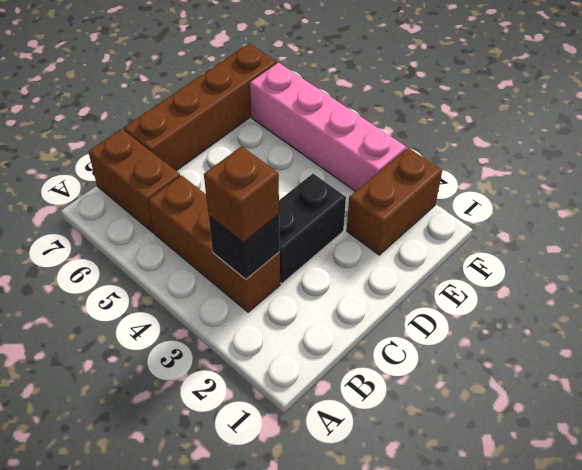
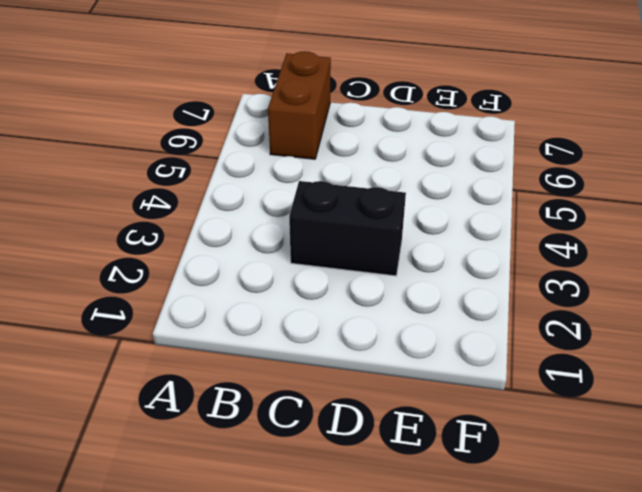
none -> brown brick B3:B5 level 1
none -> brown brick C7:F7 level 1

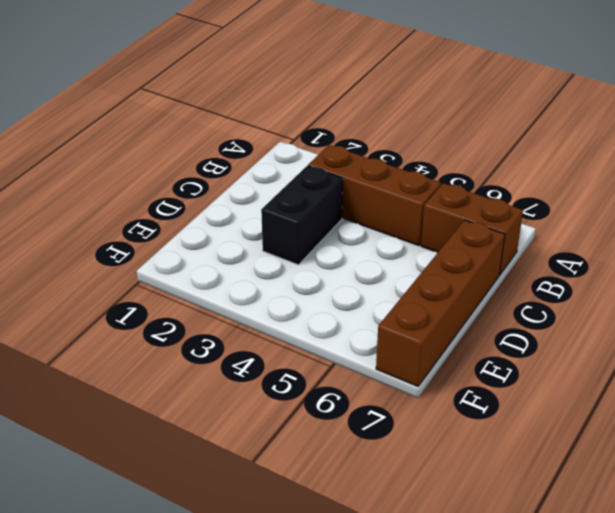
none -> brown brick E2:F2 level 1
none -> pink brick F3:F6 level 1

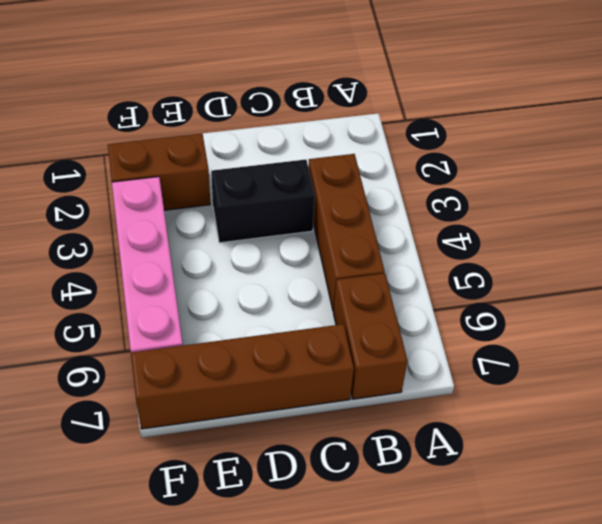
none -> black brick B3 level 2
none -> brown brick B3 level 3

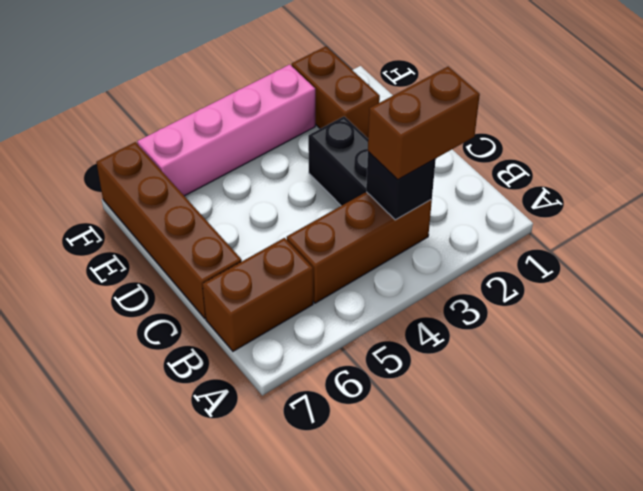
brown brick B2:B3 level 3 -> brown brick B3 level 3

